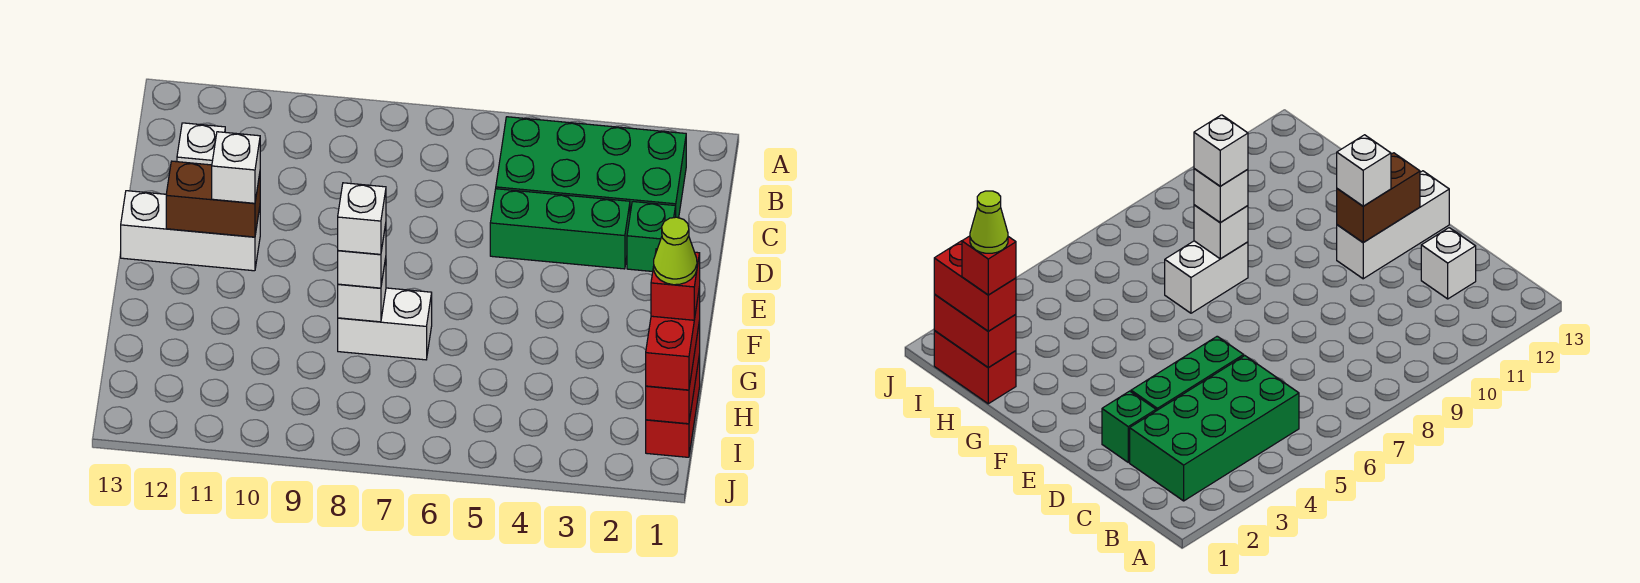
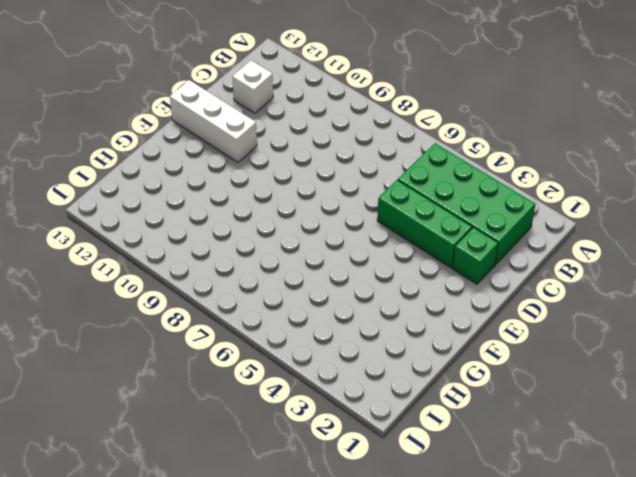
none -> white brick G7:G8 level 1
none -> red brick H1:I1 level 1
none -> brown brick E11:E12 level 2

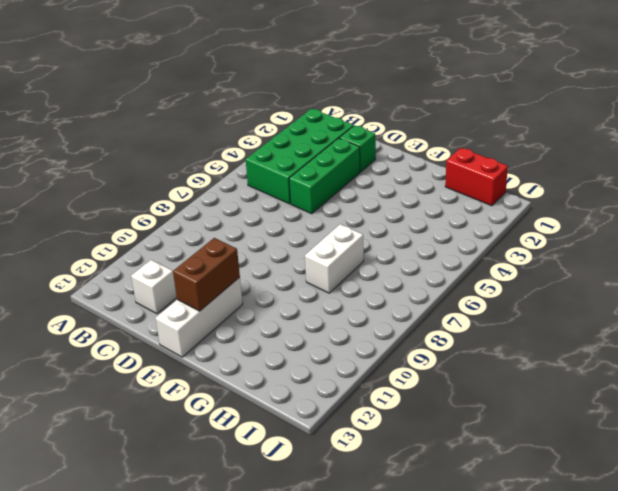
none -> white brick G8 level 2
none -> red brick H1:I1 level 2
none -> white brick E11 level 3

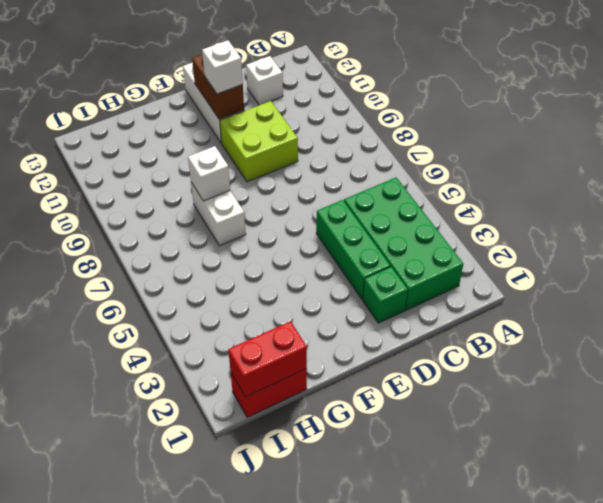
lime brick D9:E10 level 1 -> none
none -> white brick G8 level 3
none -> red brick H1:I1 level 3
none -> white brick G8 level 4

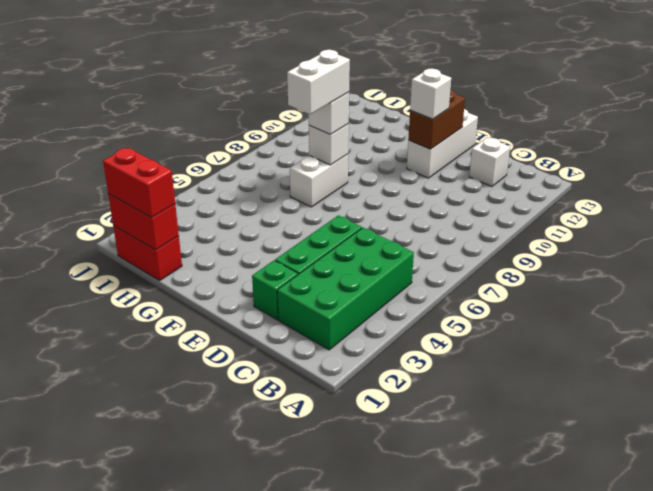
white brick G7:G8 level 4 -> white brick G8 level 4
none -> red brick H1 level 4
none -> lime cone H1 level 5

